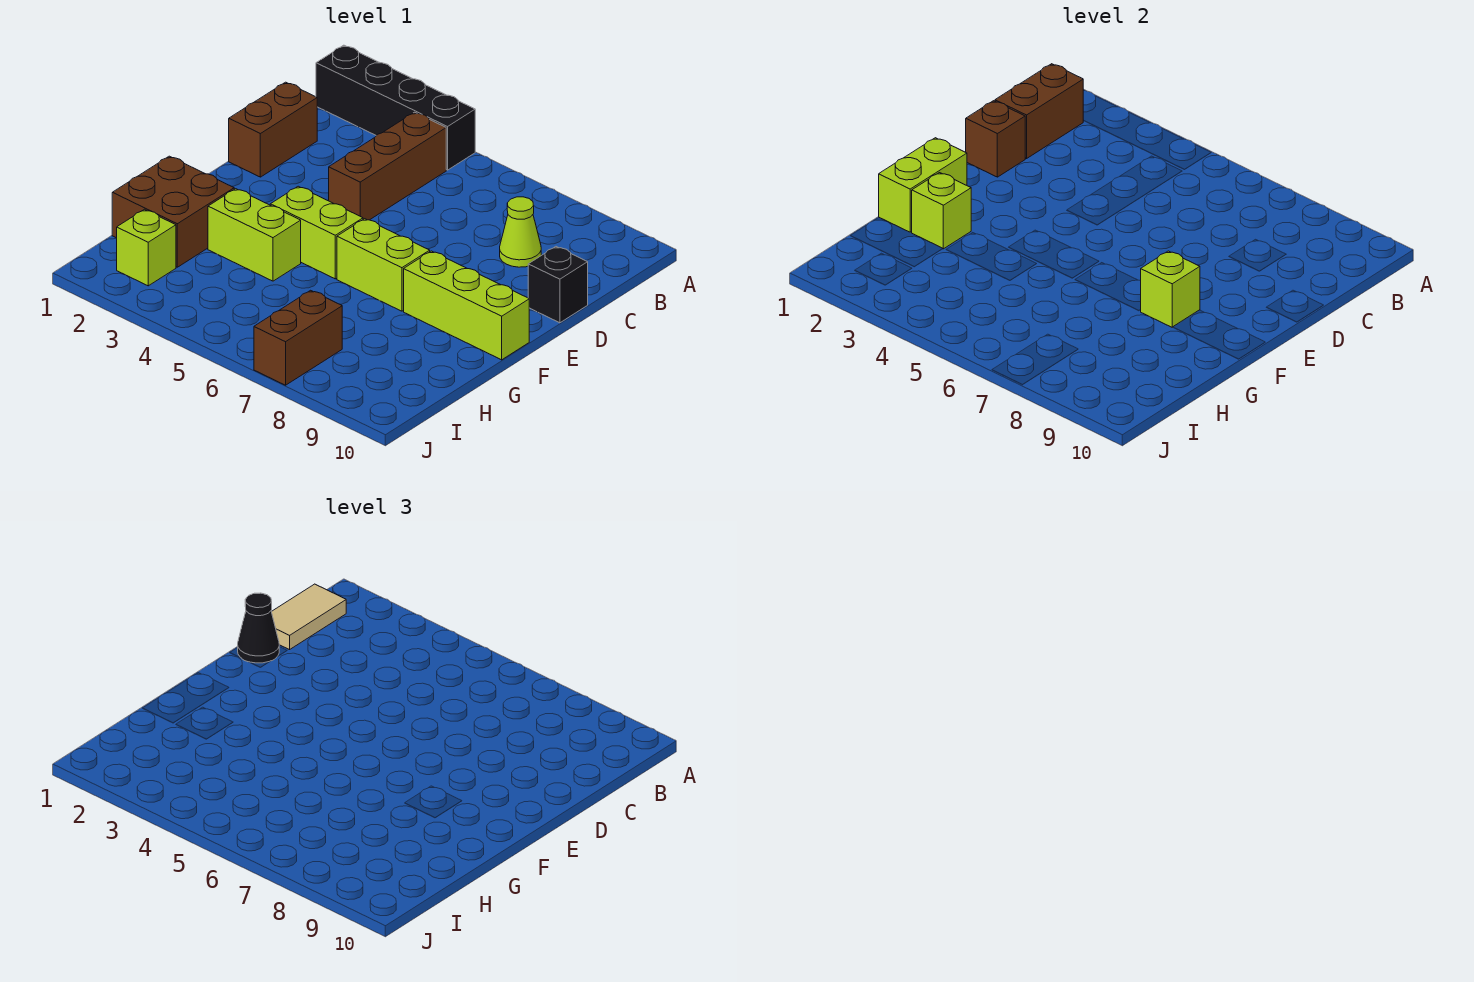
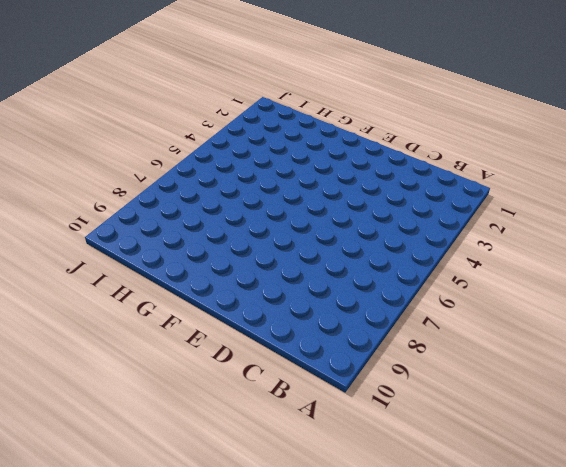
none -> black brick A1:A4 level 1
none -> brown brick B4:D4 level 1
none -> brown brick C1:D1 level 1

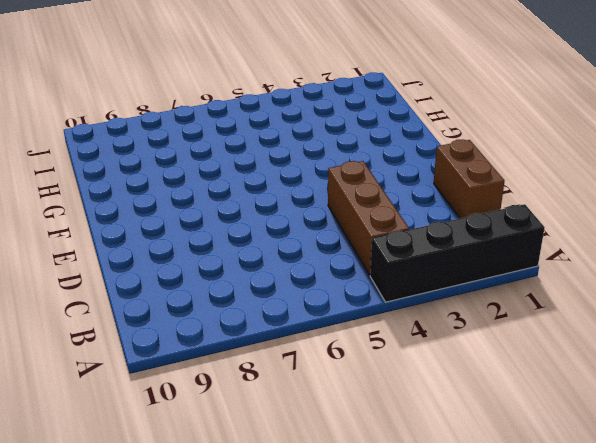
none -> lime cone C8 level 1
none -> black brick D10 level 1
none -> lime brick F4:F5 level 1

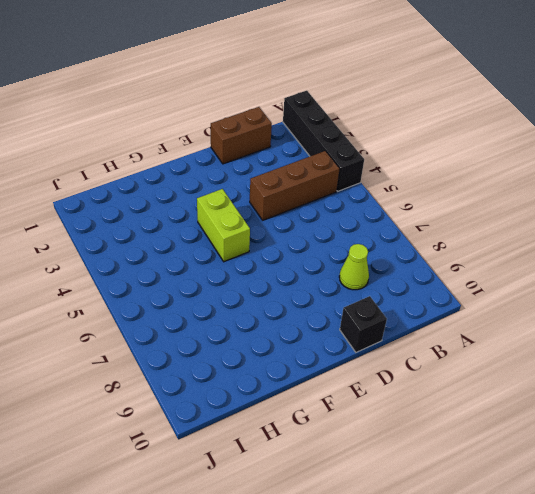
none -> lime brick F6:F7 level 1
none -> lime brick F8:F10 level 1
none -> brown brick G1:H2 level 1

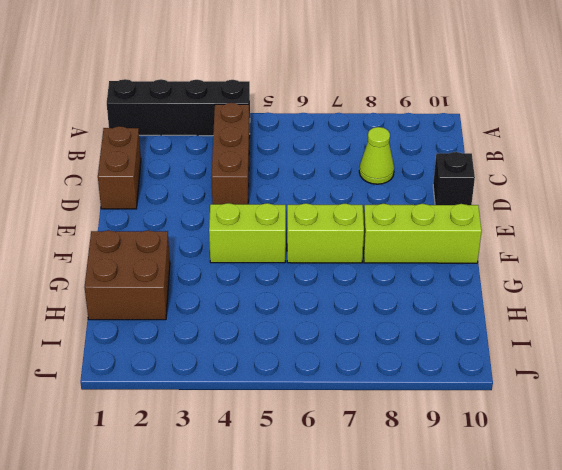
none -> lime brick G3:G4 level 1
none -> lime brick I2 level 1
none -> brown brick I7:J7 level 1

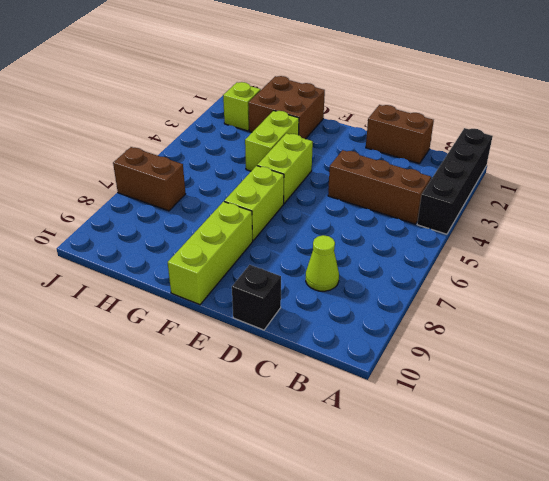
none -> brown brick B1:C1 level 2
none -> brown brick D1 level 2
none -> lime brick F1:G1 level 2

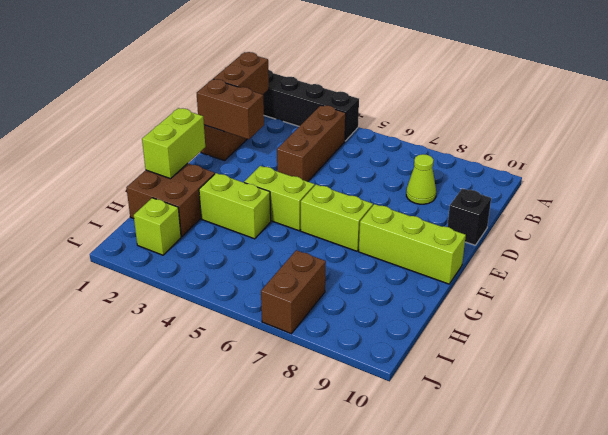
brown brick D1:D2 level 2 -> brown brick D1 level 2
none -> lime brick F8 level 2
none -> lime brick G2 level 2
none -> tan tile B1:C1 level 3

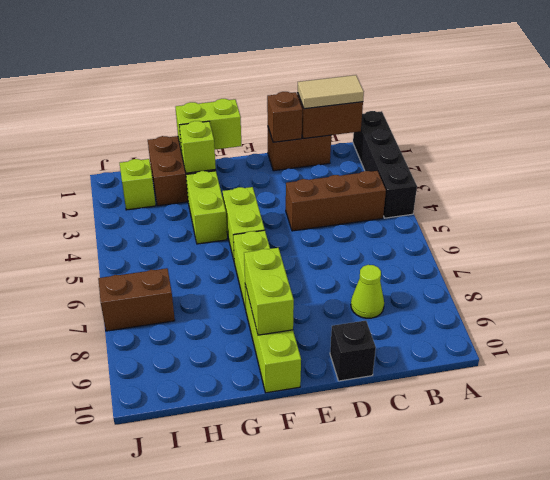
lime brick F8:F9 level 2 -> lime brick F8 level 2
none -> black cone D1 level 3

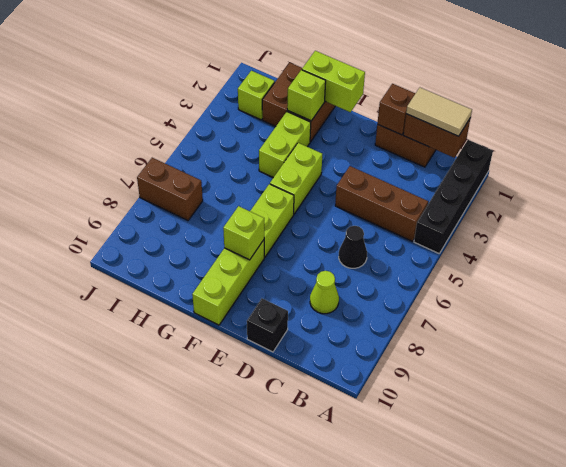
black cone C6 level 1 -> black cone D1 level 3

